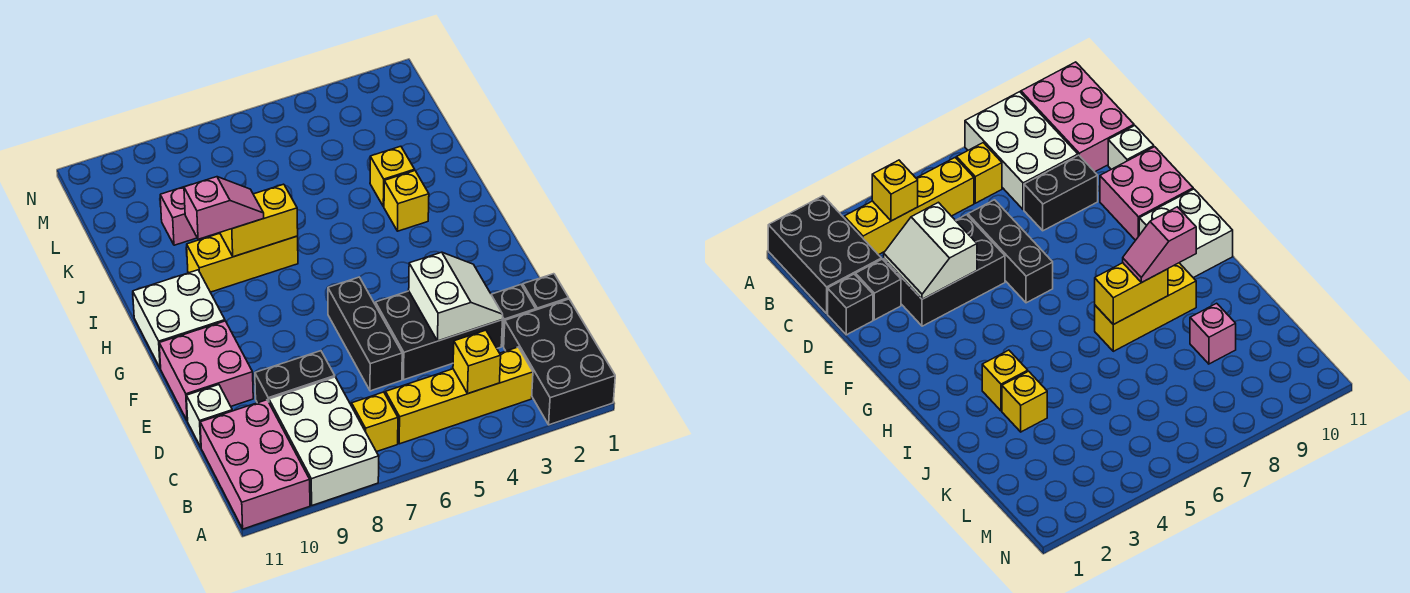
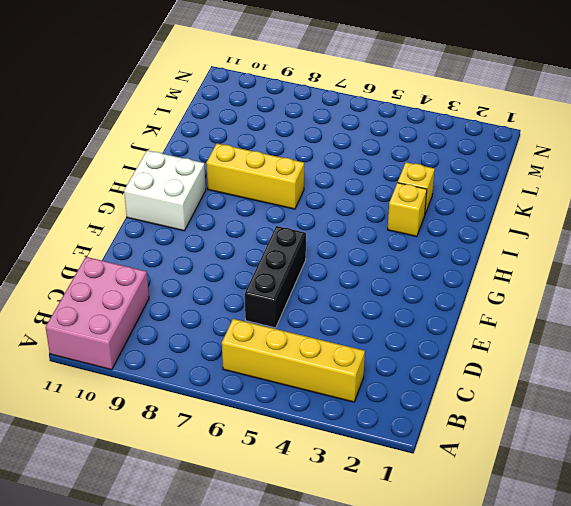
none -> black brick A1:C2 level 1
none -> white brick A8:C9 level 1
none -> yellow brick B7 level 1

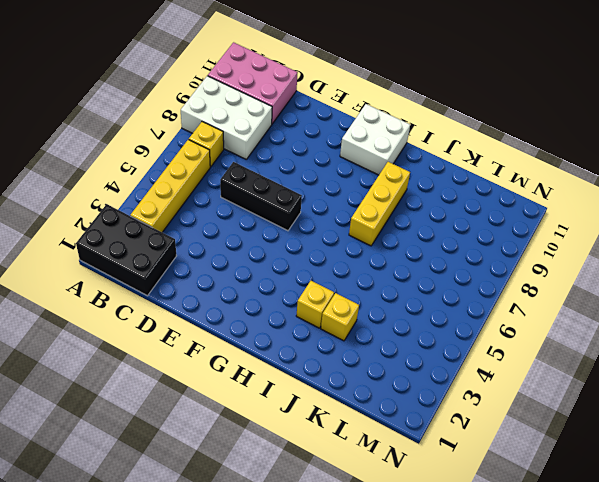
none -> black brick D1 level 1
none -> black brick D2 level 1
none -> black brick D3:E5 level 1

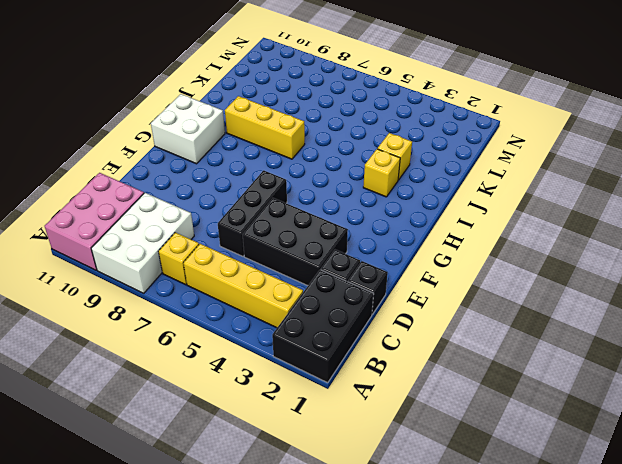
none -> black brick D8:D9 level 1
none -> white brick D11 level 1
none -> pink brick E10:F11 level 1

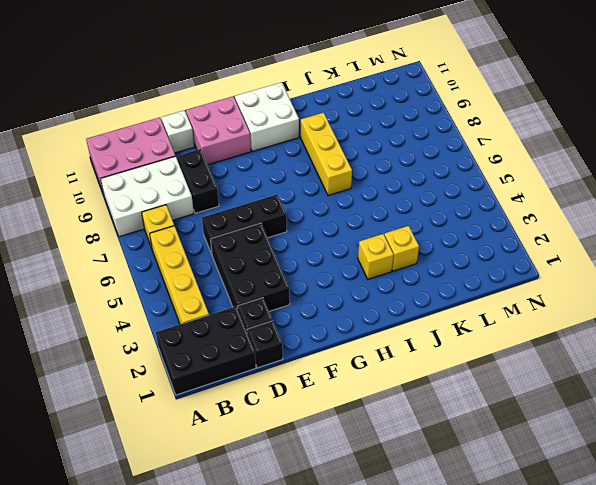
none -> pink brick K9 level 1
none -> yellow brick B4 level 2
none -> white slope D3:E4 level 2 top 4

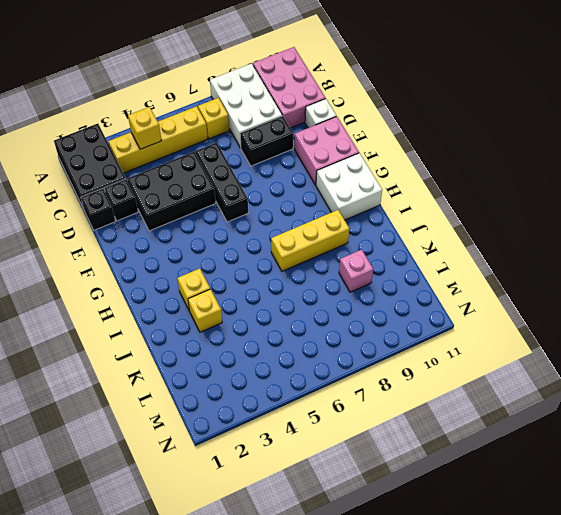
none -> white slope D3:E4 level 2 top 4
none -> yellow brick I7:I8 level 2
none -> pink slope I8:I9 level 3 top 9

